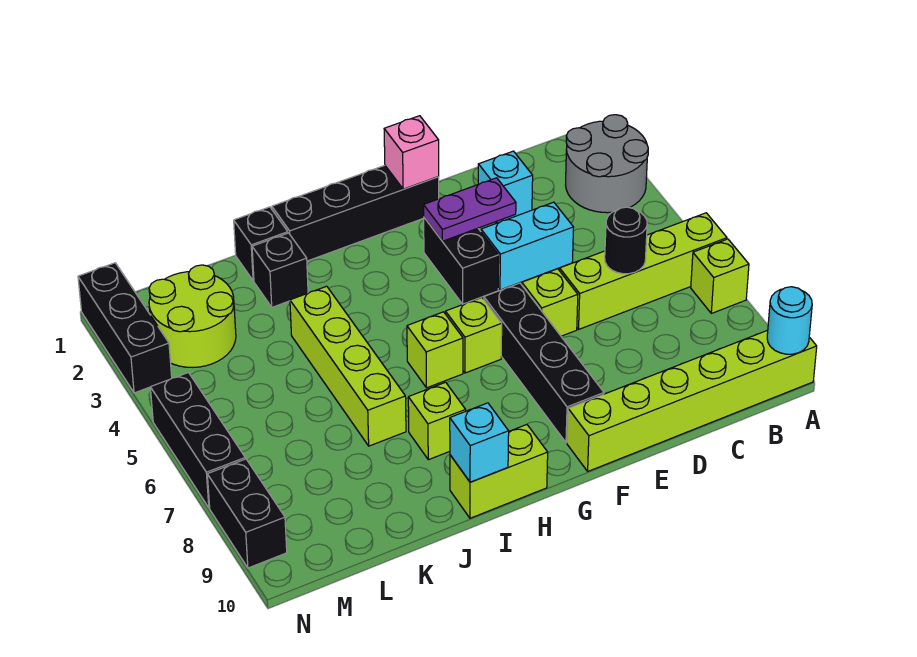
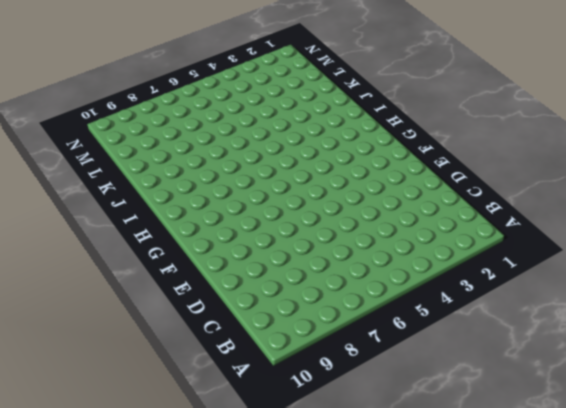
none -> grey round brick A2:B3 level 1
none -> lime brick A6:D6 level 1
none -> lime brick A7 level 1

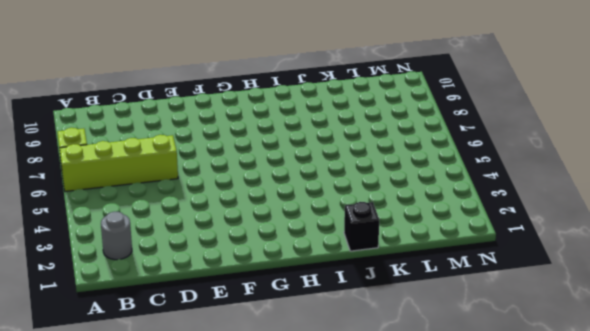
grey round brick B2 level 1 -> grey round brick A2:B3 level 1
none -> lime brick A10:F10 level 1
none -> cyan brick D2 level 1
none -> cyan brick D4:E4 level 1

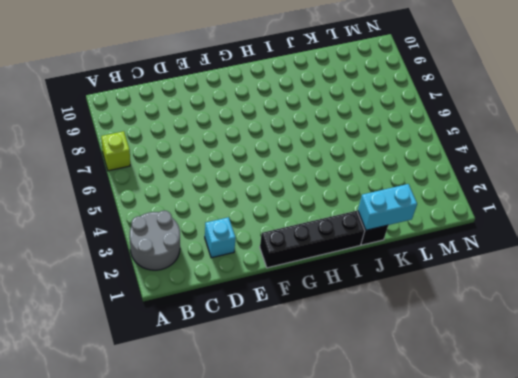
cyan brick J1:K1 level 2 -> cyan brick D4:E4 level 1
none -> lime brick A6:D6 level 1
none -> lime brick A10:F10 level 1
none -> lime brick E6 level 1

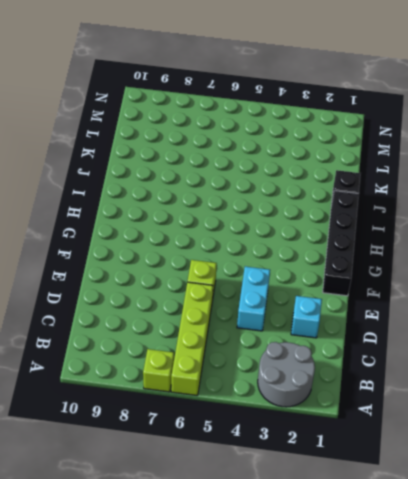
none -> lime brick A10:F10 level 1
none -> black brick F3:F4 level 1
none -> black brick F6:F9 level 1

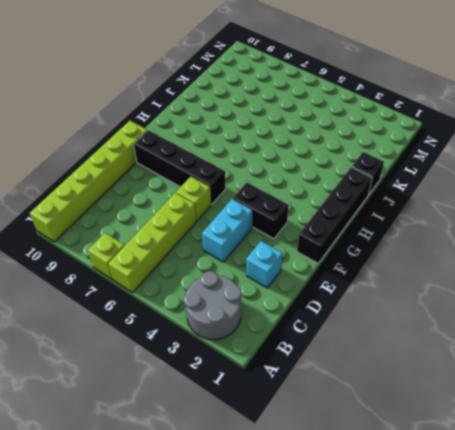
none -> lime brick G6 level 1
none -> lime brick H6 level 1
none -> lime brick H10:I10 level 1

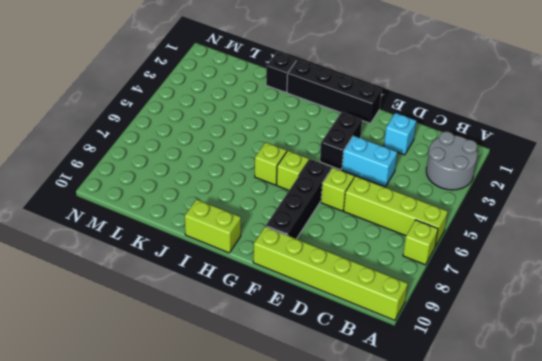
none -> lime brick I8 level 1
none -> black brick J2 level 1
none -> lime brick J4:J7 level 1

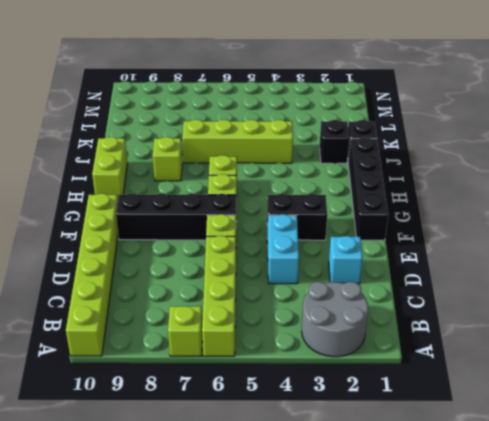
none -> lime round brick L2:M3 level 1
none -> black brick N1:N3 level 1
none -> black brick N5:N7 level 1

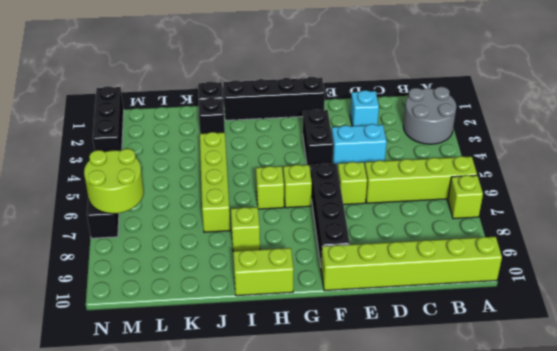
lime round brick M6:N7 level 2 -> lime round brick L2:M3 level 1
none -> black brick N8:N9 level 1
none -> cyan round brick A10 level 2
none -> black round brick C6 level 2

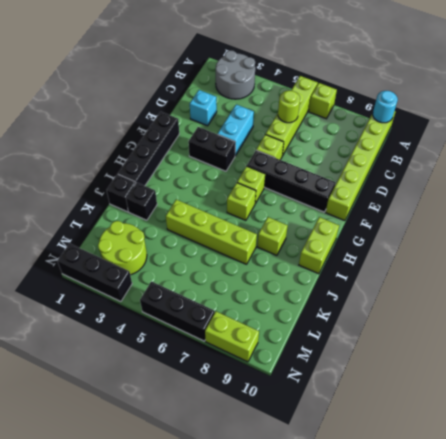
lime round brick C6 level 2 -> black round brick C6 level 2
lime brick N8:N9 level 1 -> black brick N8:N9 level 1
none -> purple plate E3:F3 level 2
none -> pink brick F1 level 2
none -> cyan brick I10 level 2

